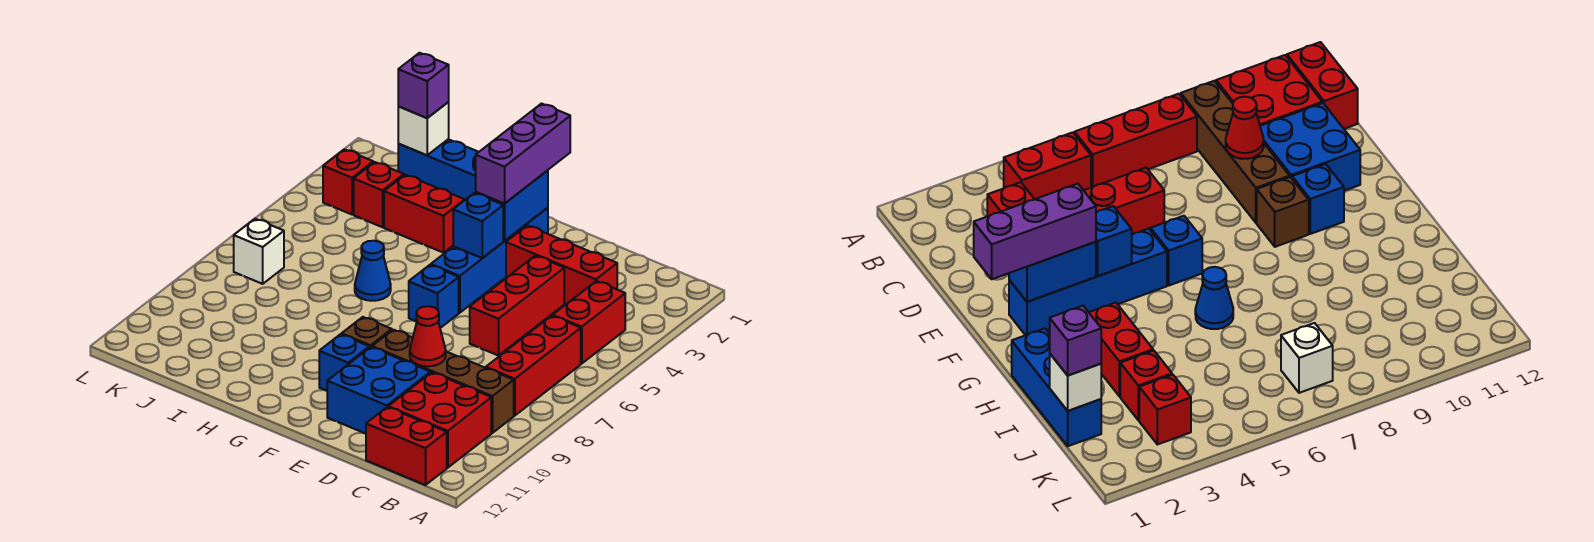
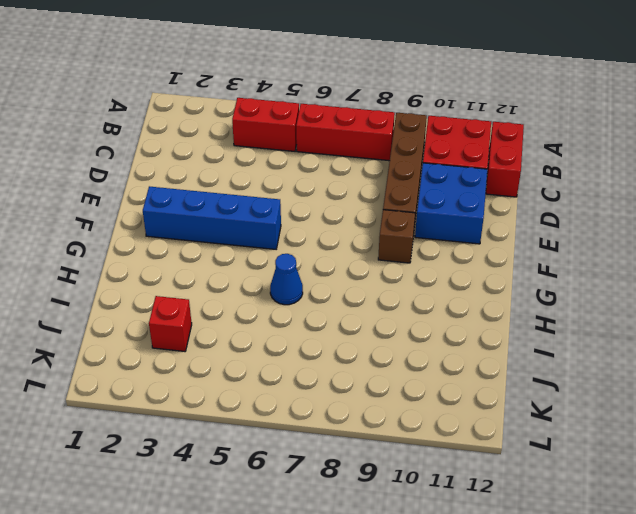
none -> red brick C3:E3 level 1
none -> red brick D4:D6 level 1
none -> blue brick F6 level 1

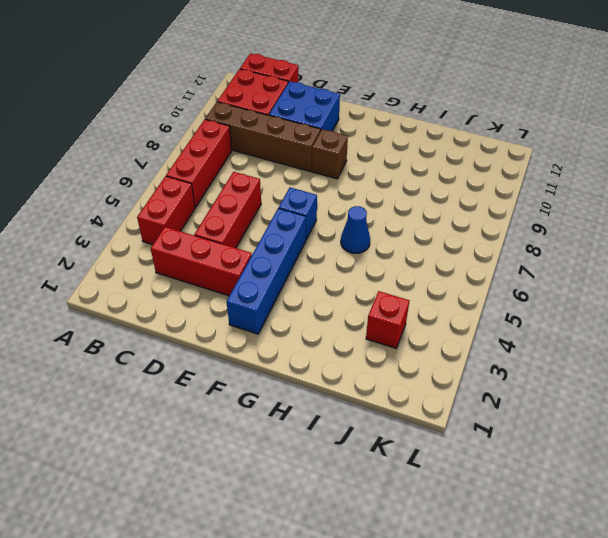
none -> blue brick F10 level 1
none -> blue brick H1:J1 level 1
none -> red brick H3:I3 level 1

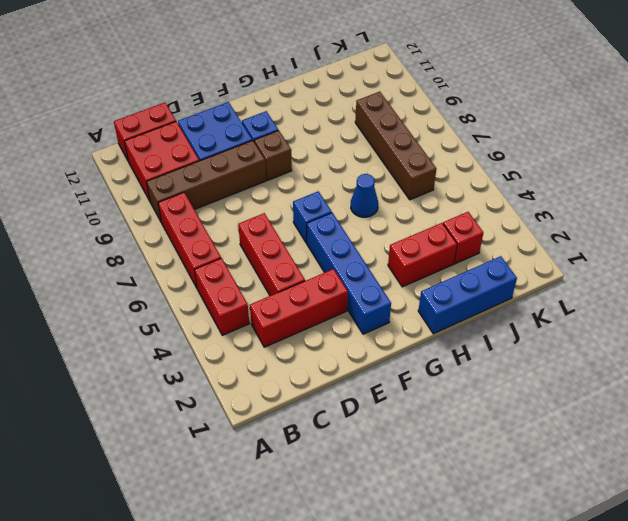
brown brick J6:J9 level 1 -> none
none -> red brick K3 level 1
none -> white brick K7 level 1
none -> red cone D9 level 2

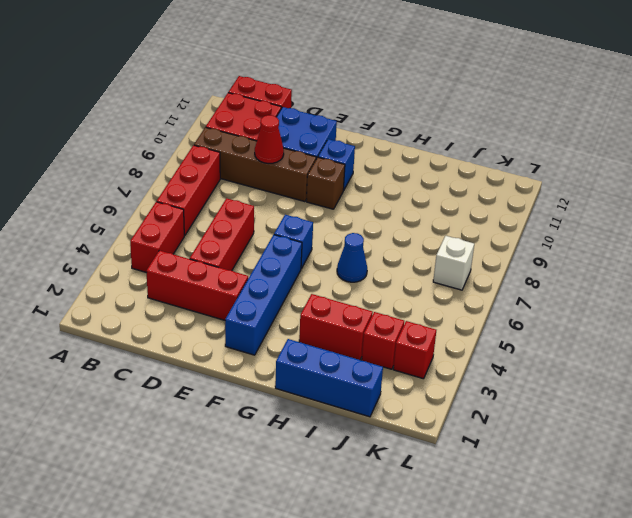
none -> blue brick F2:F3 level 2
none -> blue brick F4 level 2
none -> white brick J1 level 2

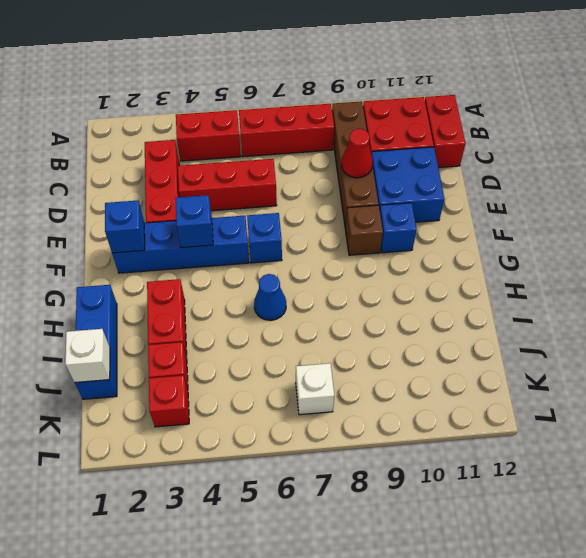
blue brick F2 level 2 -> blue brick F2:F3 level 2
none -> purple brick F1:F3 level 3
none -> purple brick J1 level 3

